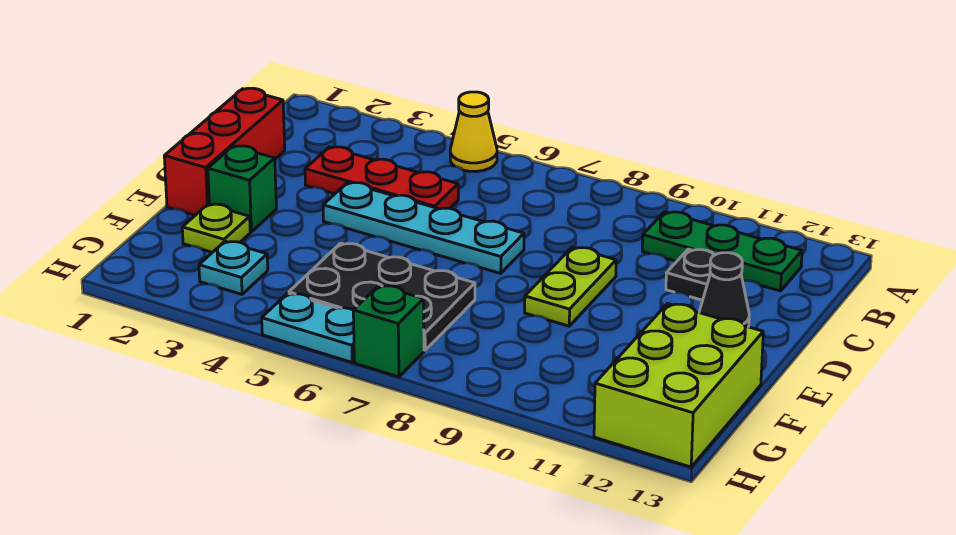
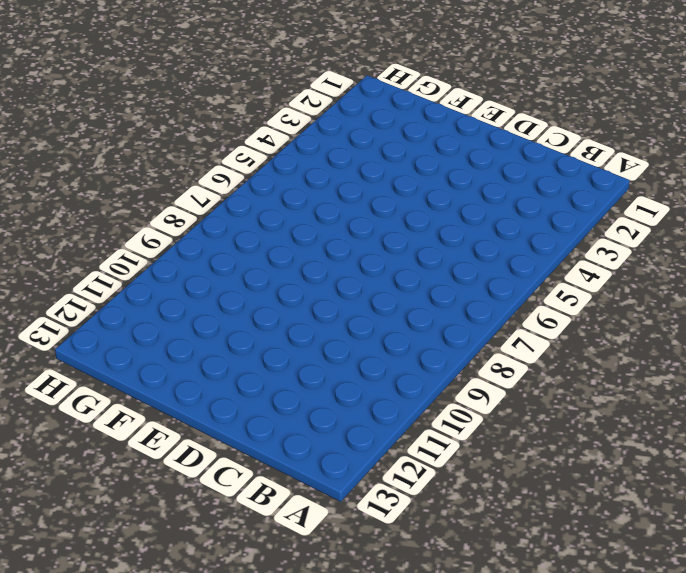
none -> yellow cone A5 level 1
none -> green plate B10:B12 level 1
none -> red brick C1:E1 level 1

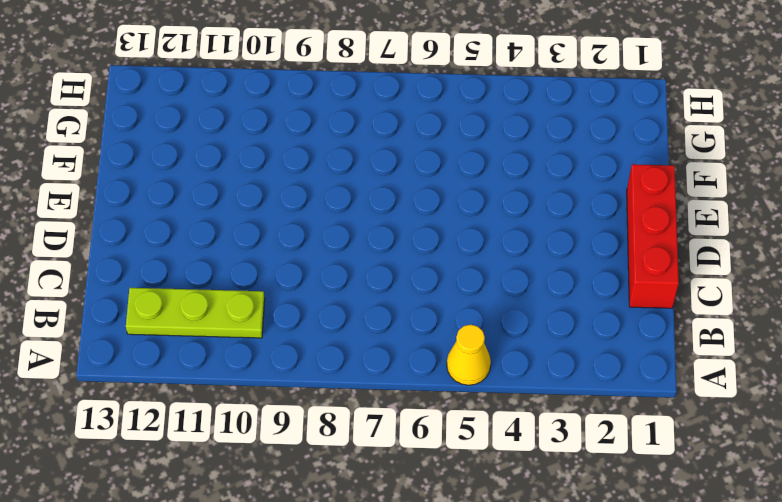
lime plate B10:B12 level 1 -> green plate B10:B12 level 1
none -> red plate C3:C5 level 1
none -> black plate C11 level 1
none -> cyan plate D4:D7 level 1

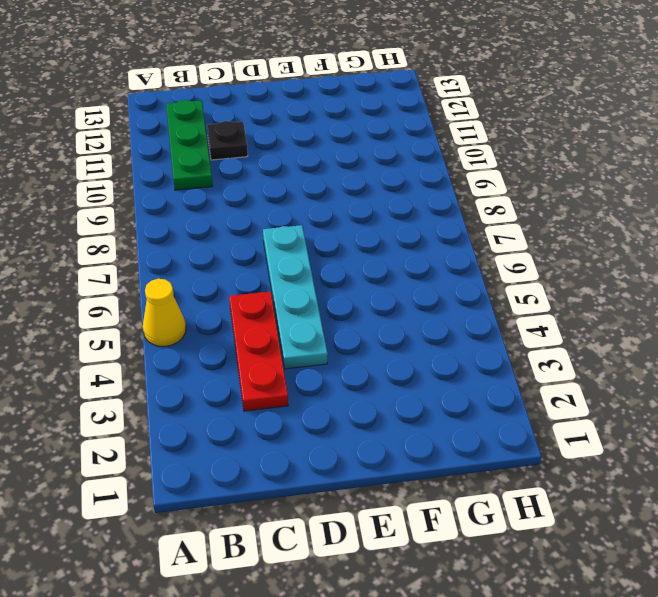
none -> red brick C1:E1 level 1
none -> lime plate D9:E9 level 1
none -> black cone D12 level 1

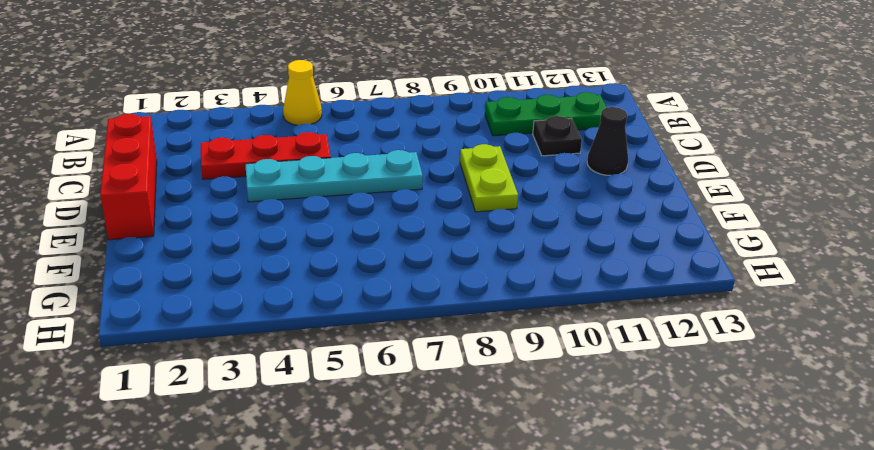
none -> green brick E2 level 1
none -> lime plate F2 level 1
none -> black plate F5:G7 level 1

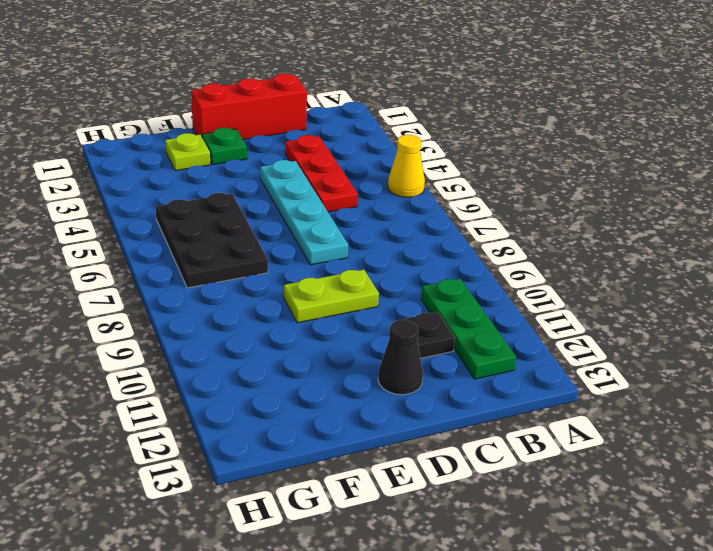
green plate E2 level 1 -> green brick E2 level 1
none -> lime brick F12:H13 level 1
none -> cyan plate G3 level 1
none -> cyan plate H5:H6 level 1

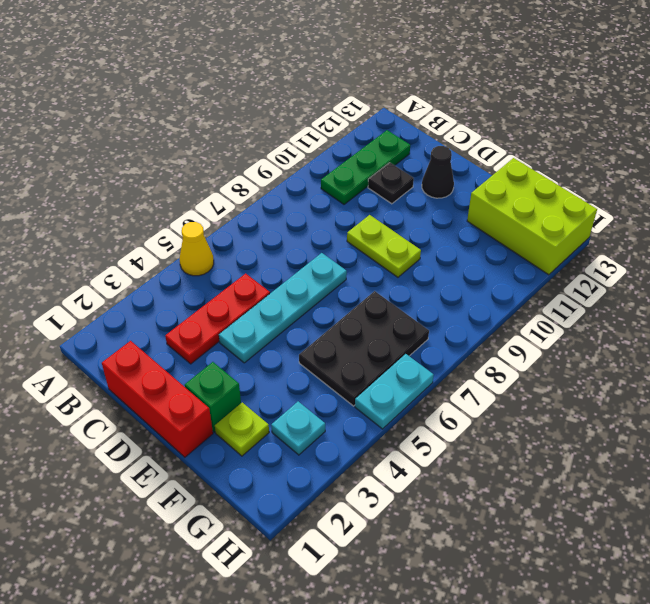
none -> green brick H7 level 1

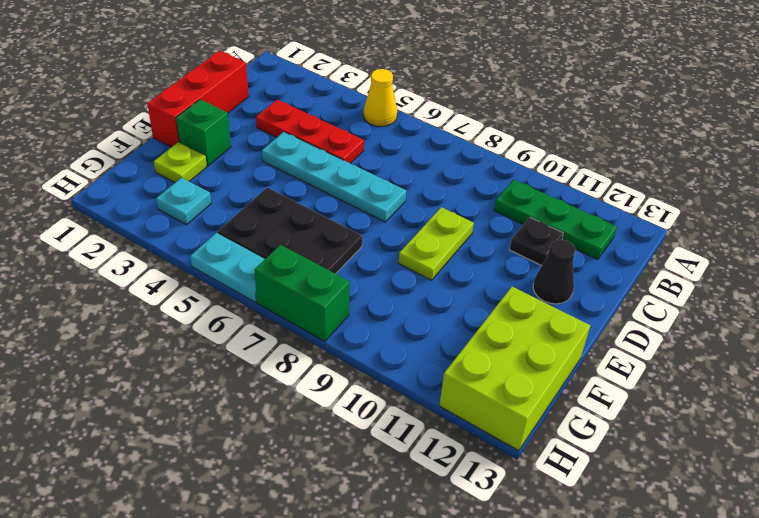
green brick H7:H8 level 1 -> green brick H7 level 1

